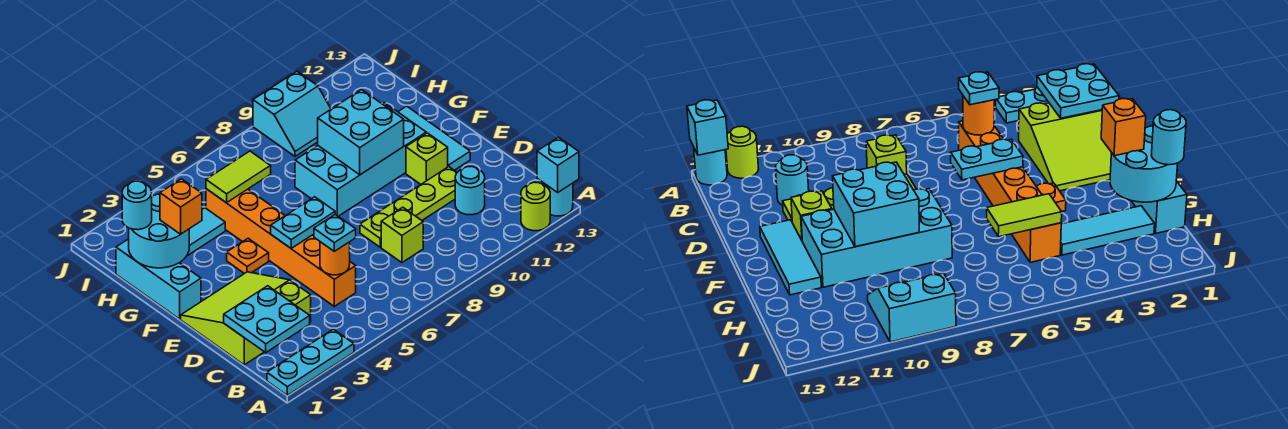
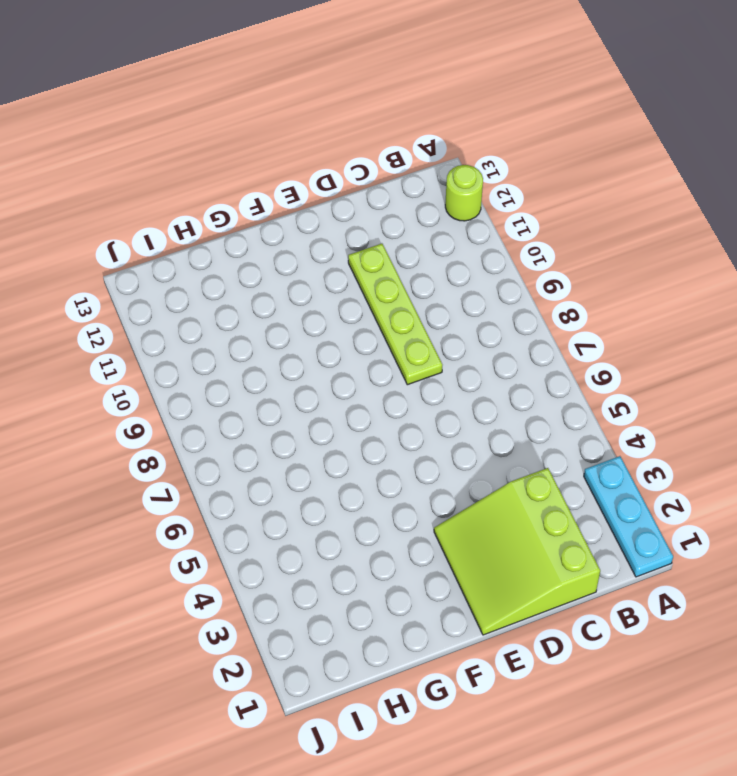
none -> cyan round brick A13 level 1
none -> orange brick C5:H5 level 1
none -> lime brick C8 level 1

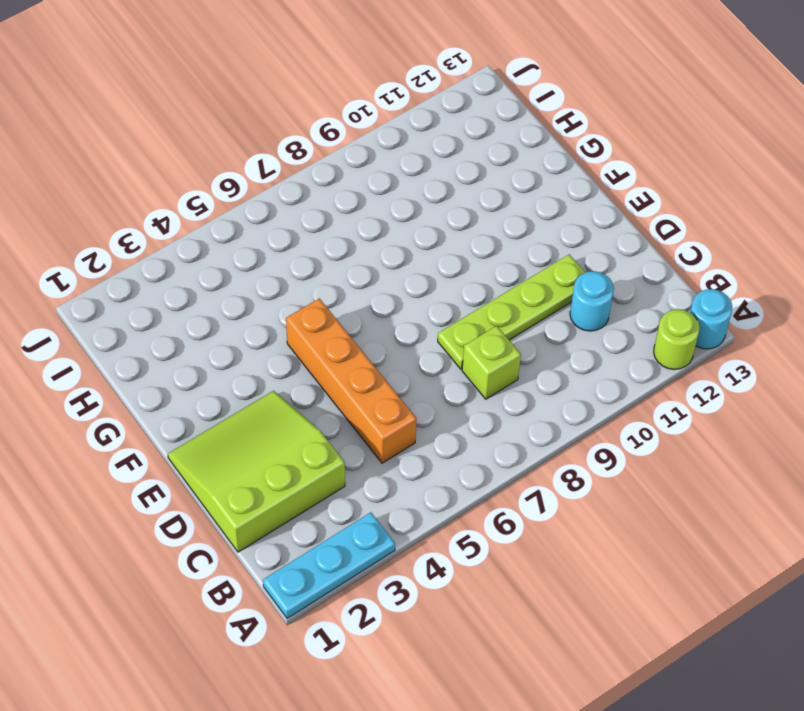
orange brick C5:F5 level 1 -> orange brick C5:H5 level 1
none -> lime brick E11 level 1
none -> cyan tile E12:G12 level 1
none -> cyan brick F1:H1 level 1

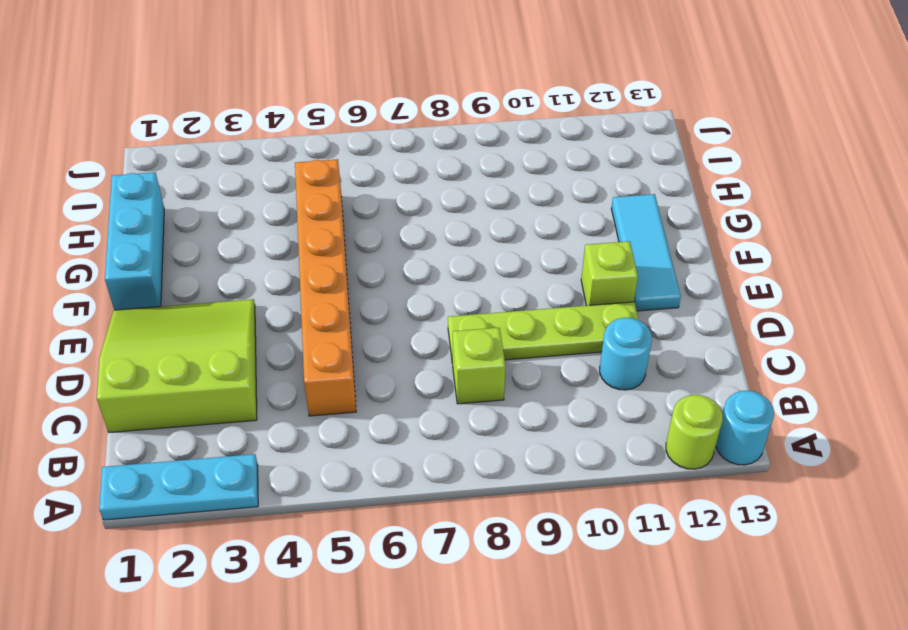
none -> orange plate F4 level 1
none -> cyan brick F8:G11 level 1
none -> cyan tile H2:H4 level 1

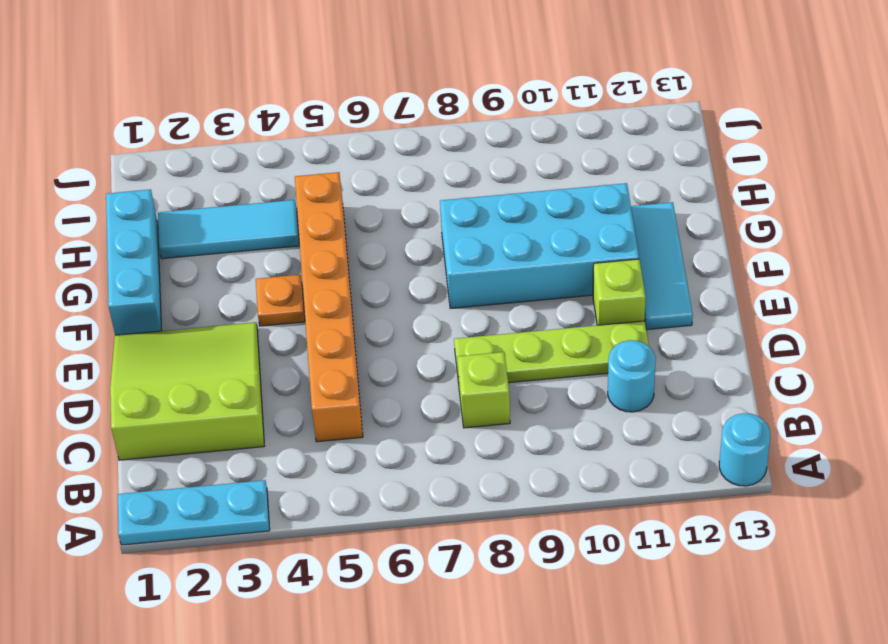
none -> lime round brick A12 level 1
none -> cyan slope I9:J10 level 1 top J
none -> cyan brick A13 level 2

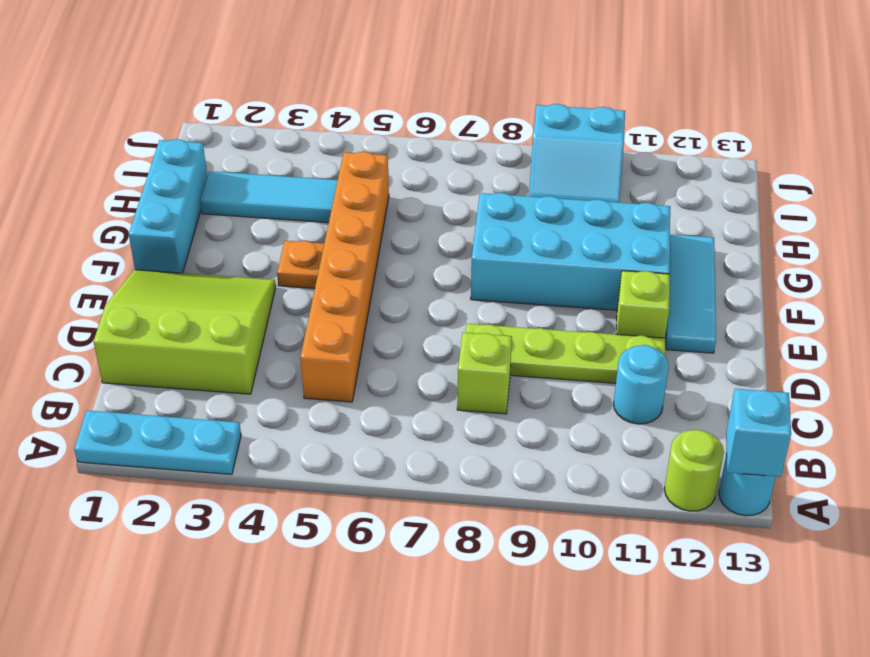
none -> cyan plate B1:C2 level 2
none -> orange round brick C5 level 2
none -> cyan plate E5:E6 level 2

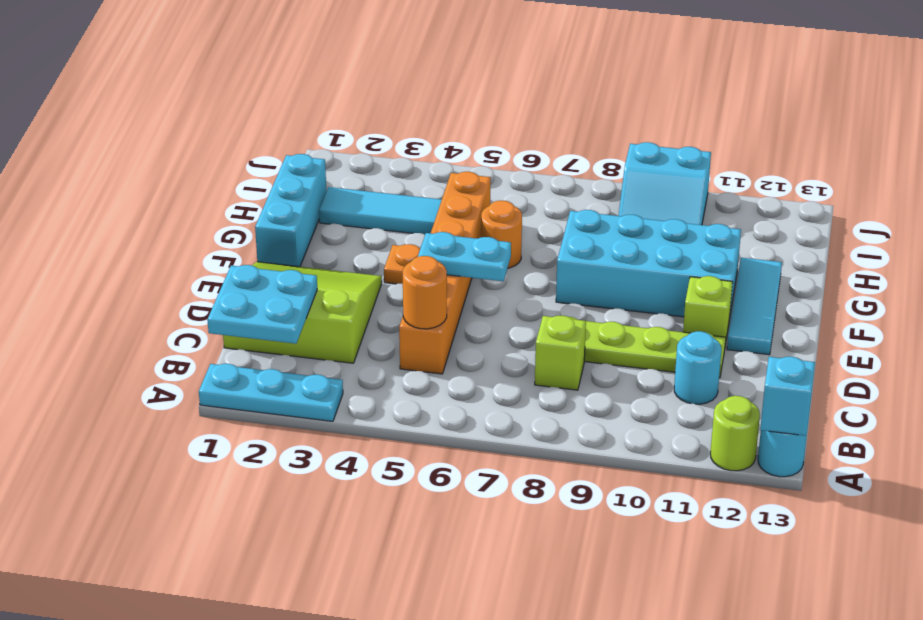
orange round brick G6 level 1 -> none
none -> cyan brick F9:G10 level 2
none -> cyan round brick G1:H2 level 2
none -> lime tile H5:H6 level 2

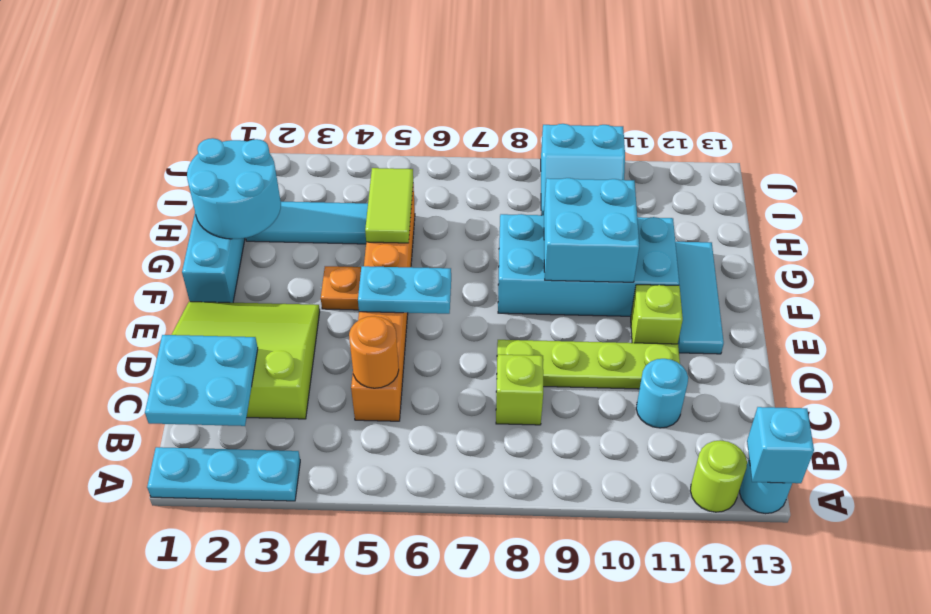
lime tile G5:H5 level 2 -> lime tile H5:H6 level 2
none -> cyan plate C5 level 3
none -> orange brick G2 level 3
none -> cyan round brick H1 level 3

